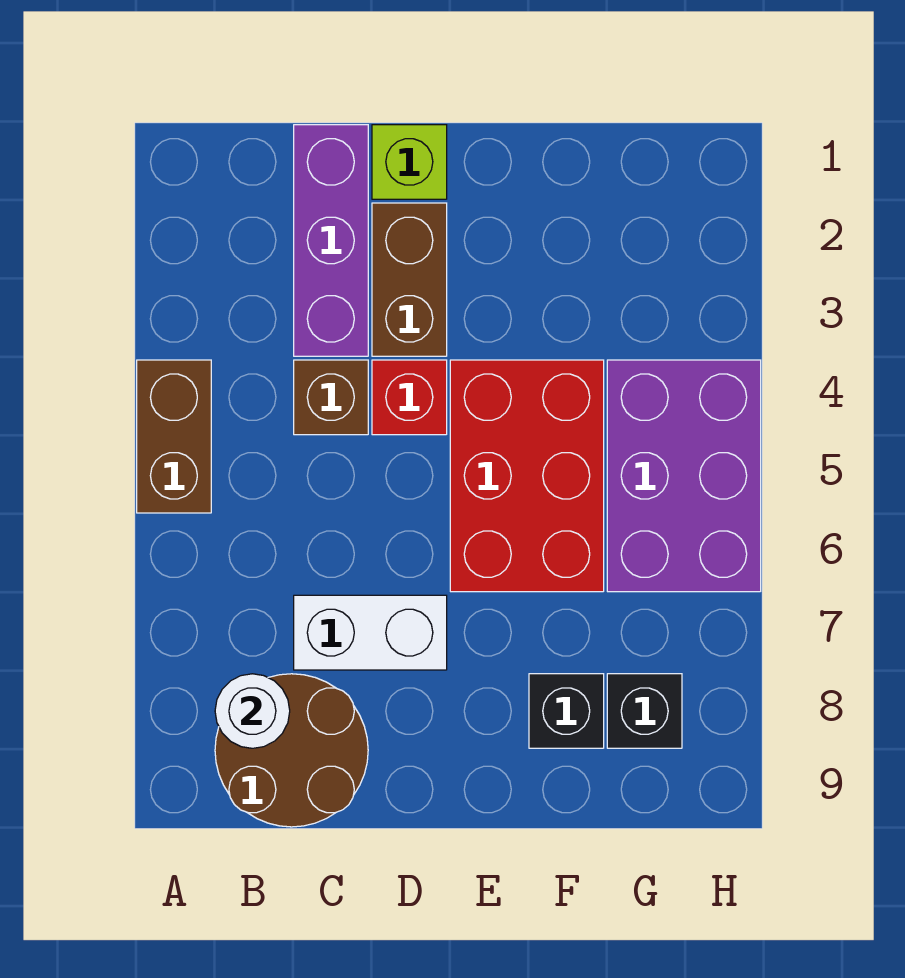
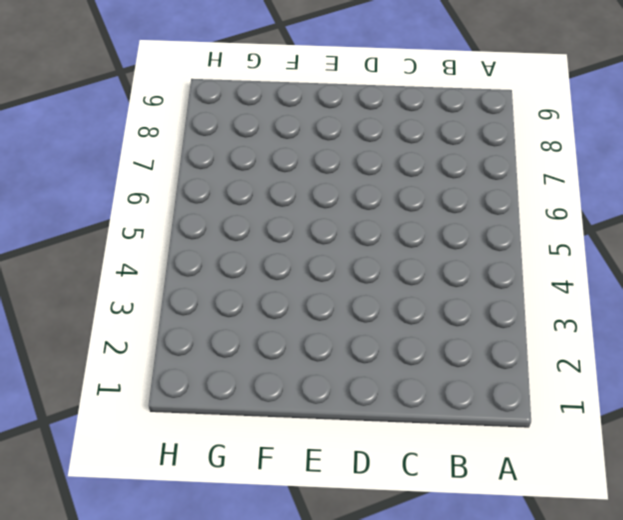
none -> brown brick A4:A5 level 1
none -> brown round brick B8:C9 level 1
none -> purple brick C1:C3 level 1

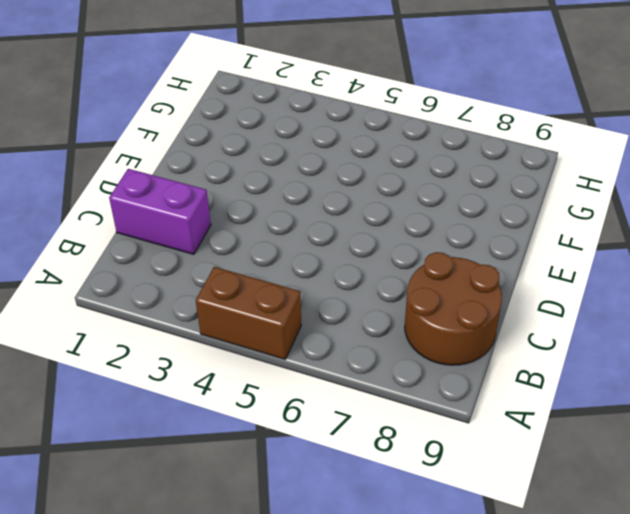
purple brick C1:C2 level 1 -> purple brick C1:C3 level 1
none -> brown brick C4 level 1
none -> white brick C7:D7 level 1
none -> lime brick D1 level 1

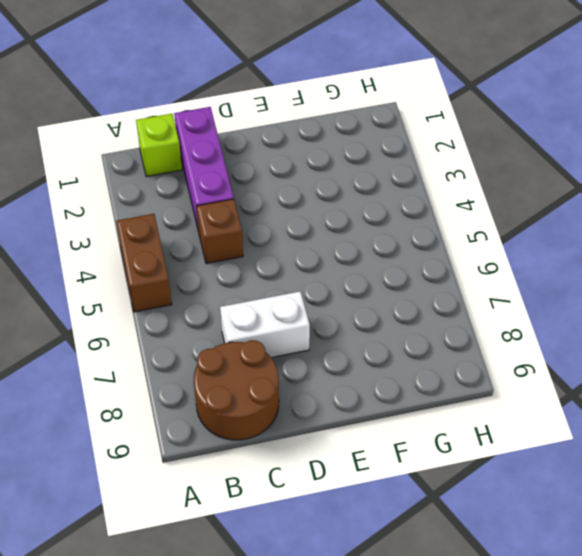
lime brick B1 level 1 -> lime brick D1 level 1
none -> brown brick D2:D3 level 1
none -> red brick D4 level 1
none -> red brick E4:F6 level 1

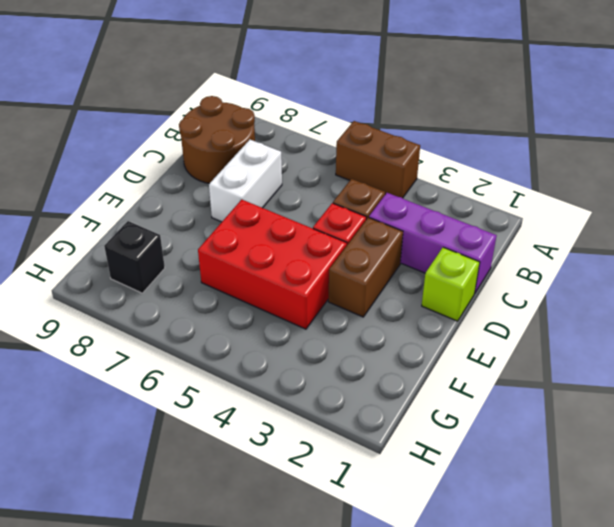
brown brick D3:E3 level 1 -> brown brick D2:D3 level 1
none -> black brick F8 level 1
none -> purple brick G4:H6 level 1
none -> white round brick B8 level 2

